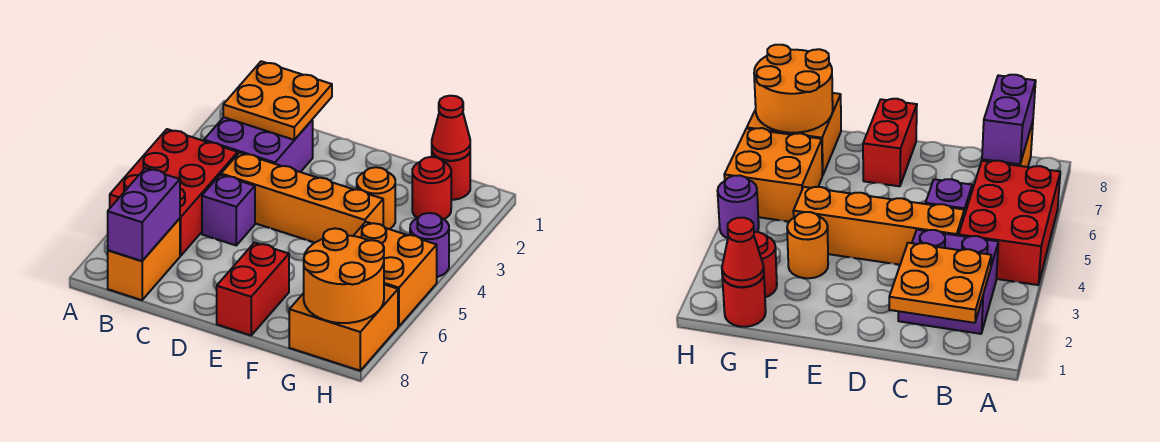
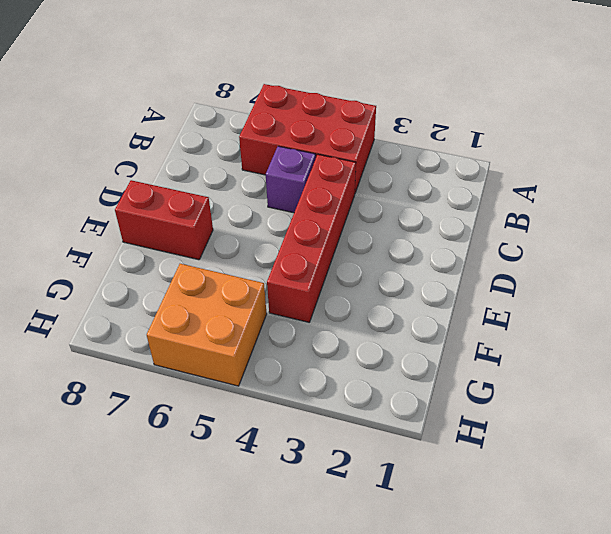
red brick C4:F4 level 1 -> orange brick C4:F4 level 1
none -> purple brick B2:C3 level 1
none -> orange brick B7:B8 level 1
none -> orange round brick F3 level 1

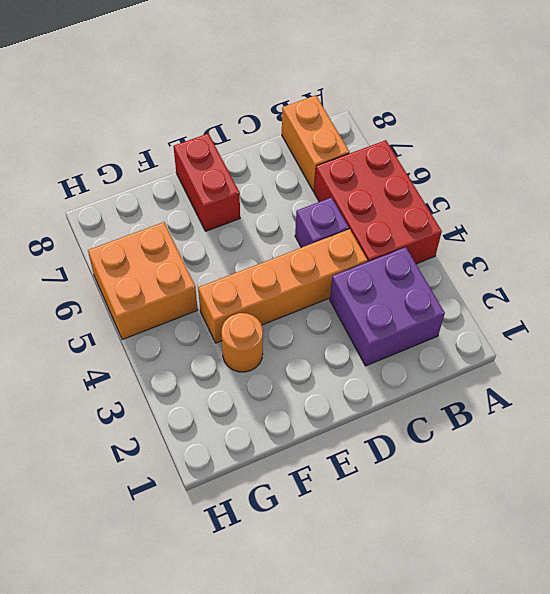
none -> red round brick G1 level 1
none -> red round brick G2 level 1
none -> orange brick G7:H8 level 1

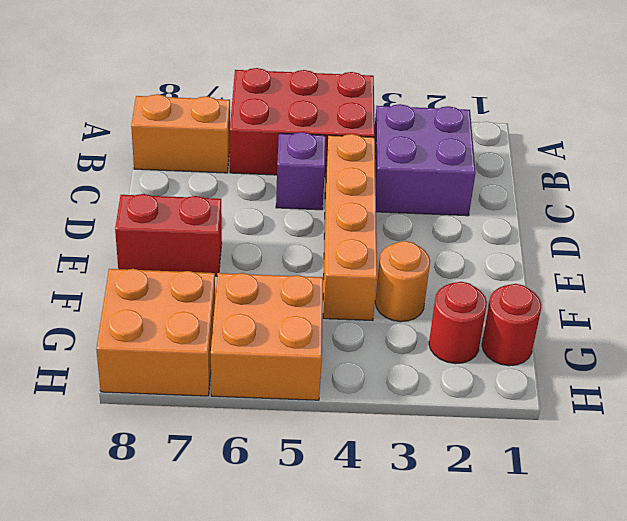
none -> purple round brick H4 level 1
none -> orange plate B1:C2 level 2
none -> purple brick B7:B8 level 2

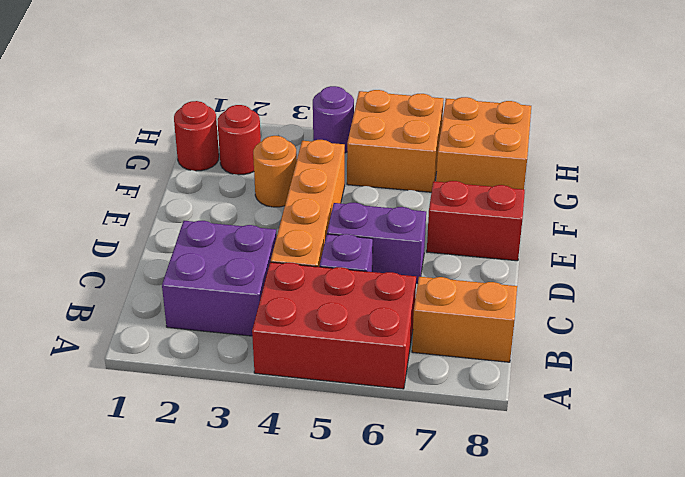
purple brick D5:D6 level 1 -> purple brick B7:B8 level 2
none -> orange plate B1:C2 level 2
none -> red cone G1 level 2
none -> orange round brick G7:H8 level 2

